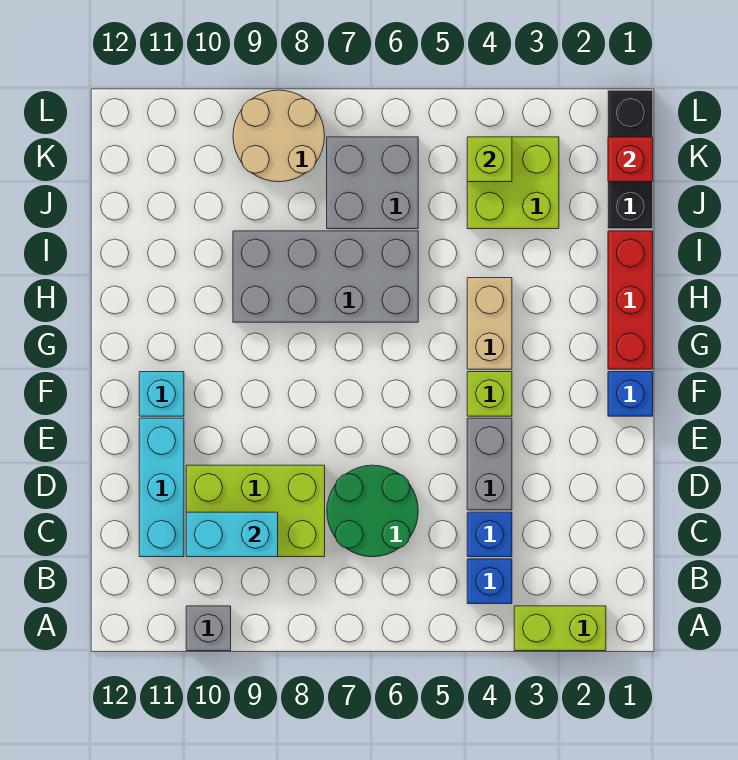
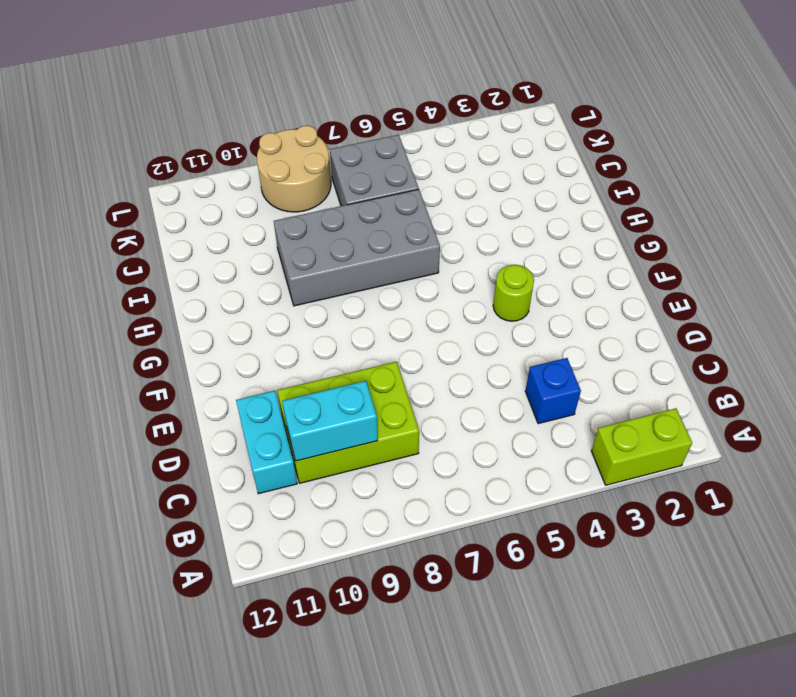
cyan brick C11:D11 level 1 -> cyan brick C11:E11 level 1
lime round brick F4 level 1 -> lime brick F4 level 1
none -> grey brick A10 level 1
none -> blue brick B4 level 1
none -> green round brick C6:D7 level 1

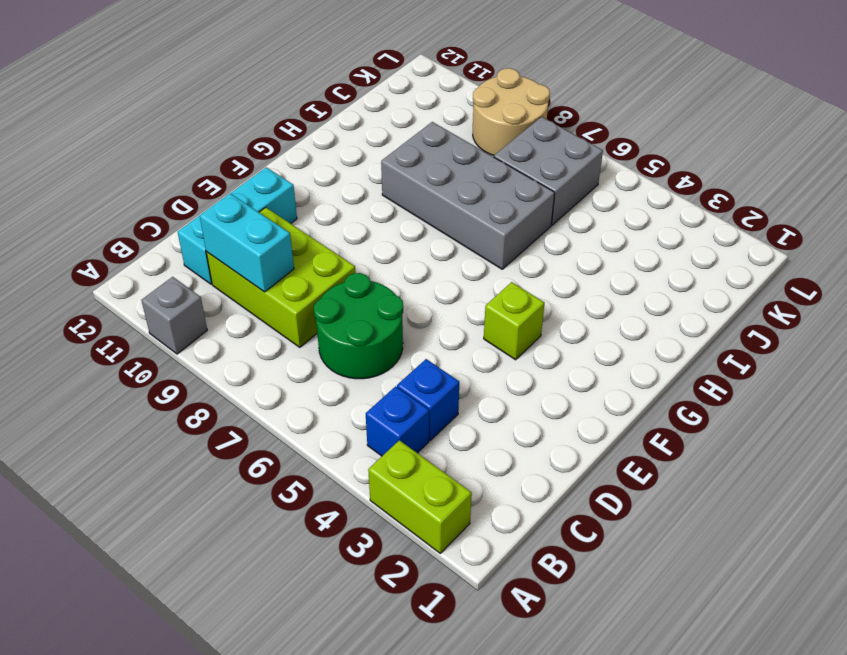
none -> grey brick D4:E4 level 1
none -> blue brick F1 level 1
none -> cyan brick F11 level 1

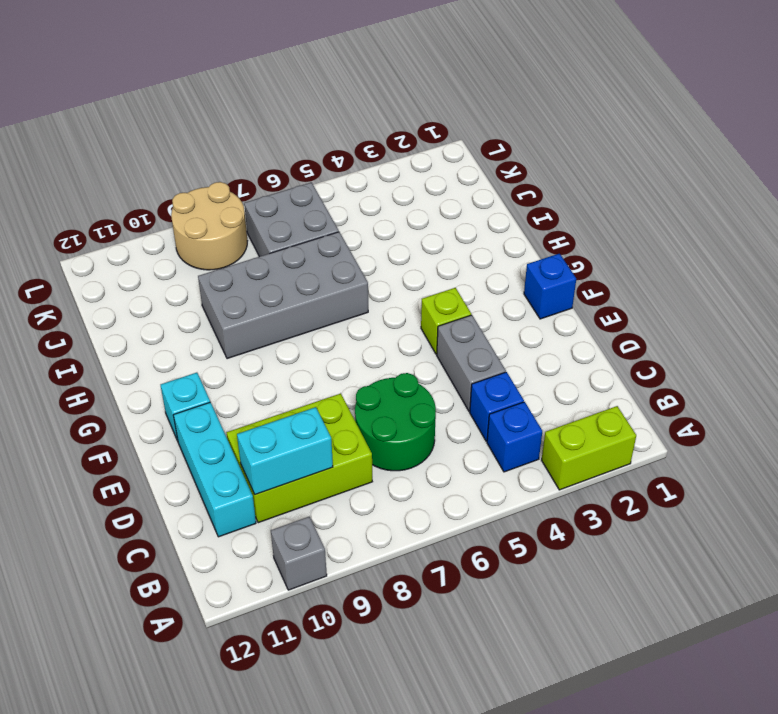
none -> red brick G1:I1 level 1
none -> tan brick G4:H4 level 1
none -> black brick J1:L1 level 1

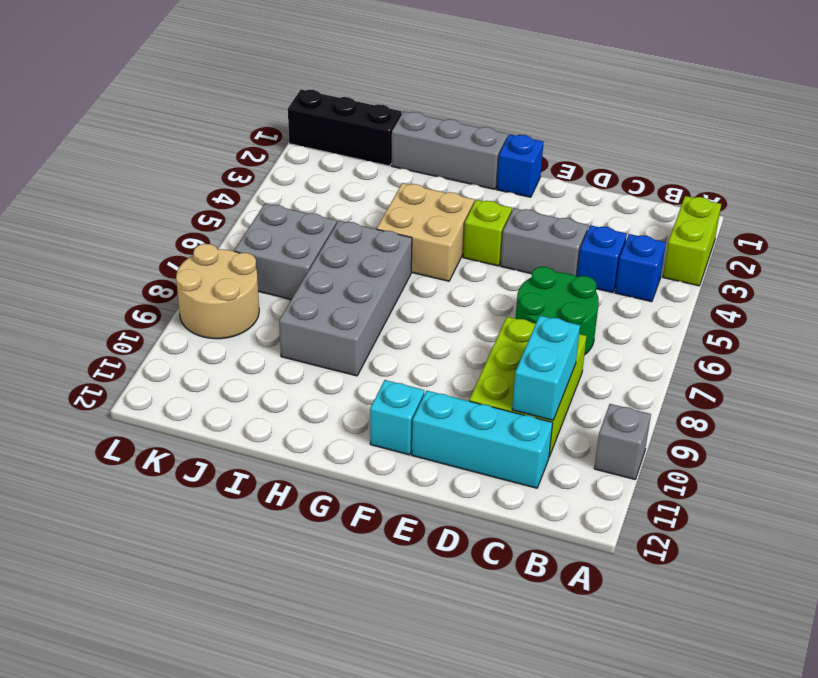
grey brick G1:I1 level 1 -> red brick G1:I1 level 1
tan brick G4:H5 level 1 -> tan brick G4:H4 level 1
none -> lime brick J3:K4 level 1
none -> red brick K1 level 2
none -> lime brick K4 level 2

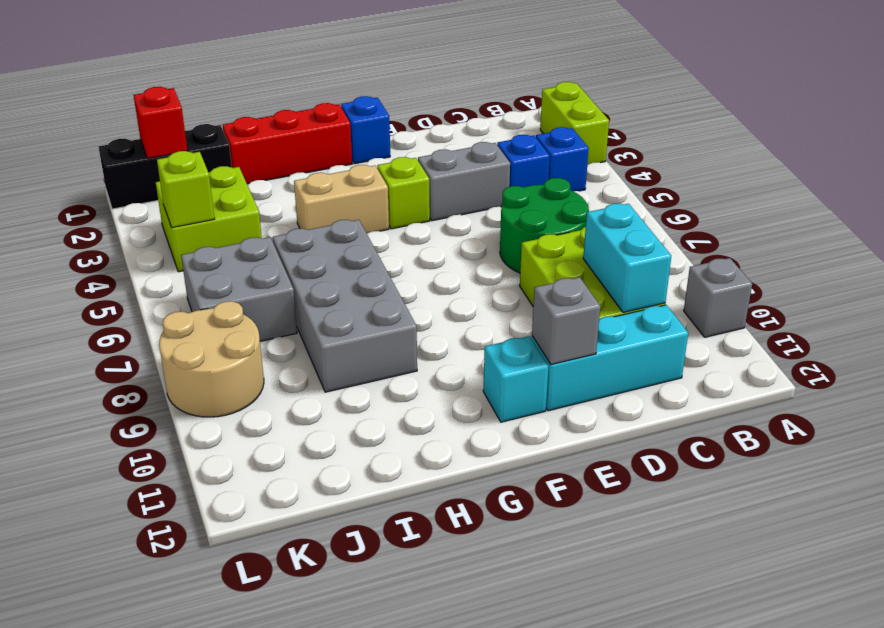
grey brick E11 level 2 -> none

